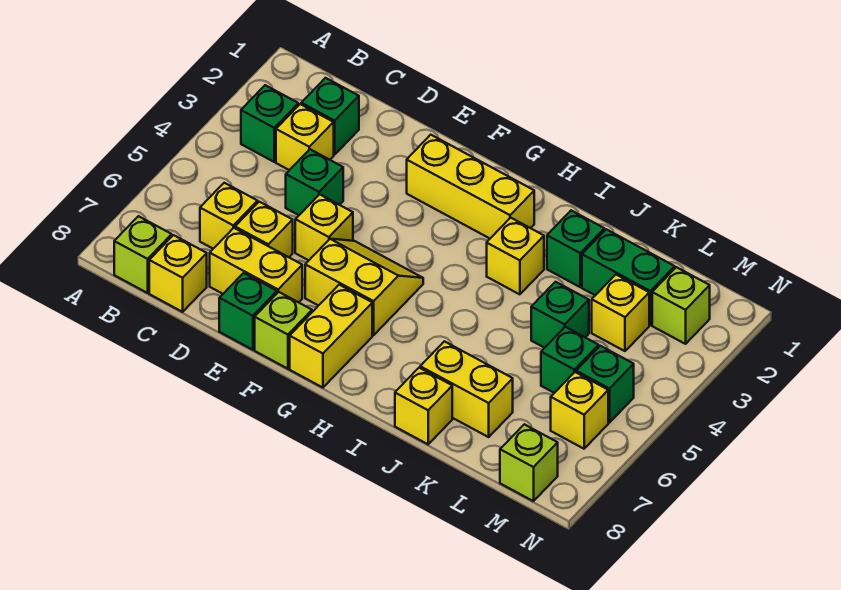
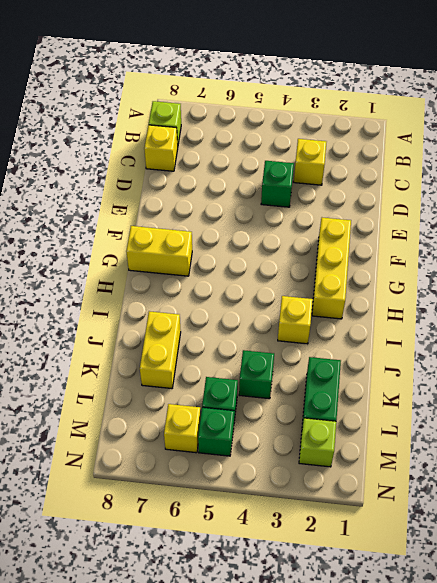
none -> green brick B3 level 1
none -> green brick C2 level 1
none -> yellow brick C6 level 1

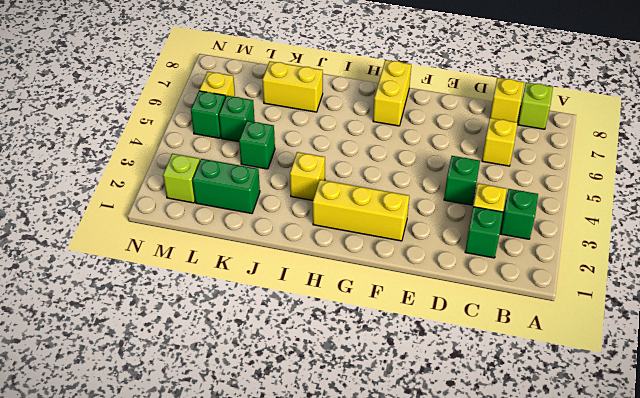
none -> yellow brick D6 level 1
none -> yellow brick D7:E7 level 1
none -> yellow brick E5 level 1

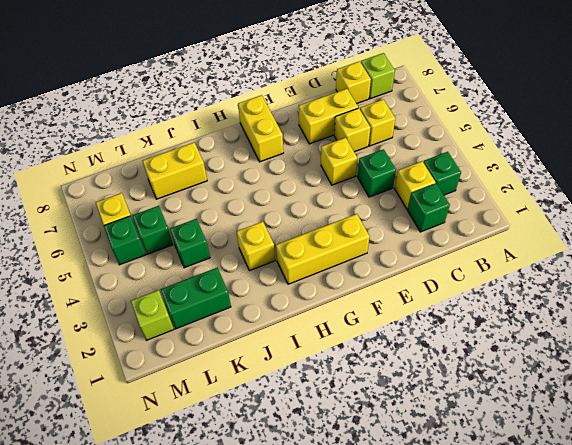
none -> green brick E8 level 1
none -> yellow slope F5:G6 level 1 top 6
none -> lime brick F8 level 1

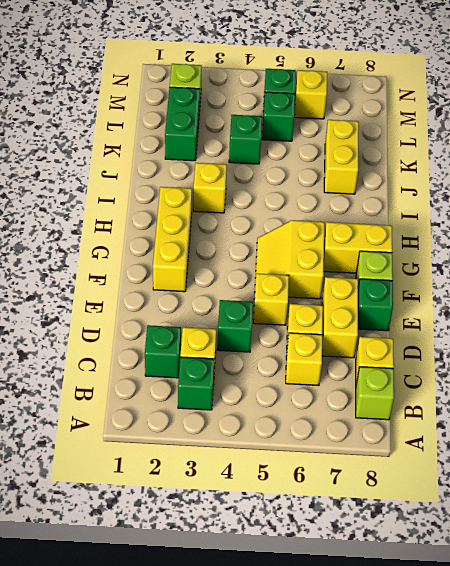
none -> green brick J2 level 1
none -> yellow brick J8 level 1
none -> yellow brick L3 level 1

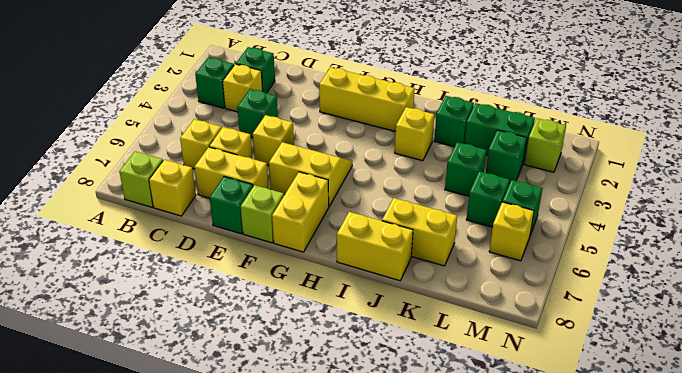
yellow brick I8:J8 level 1 -> yellow brick J8 level 1
green brick L3 level 1 -> yellow brick L3 level 1
none -> lime brick M8 level 1

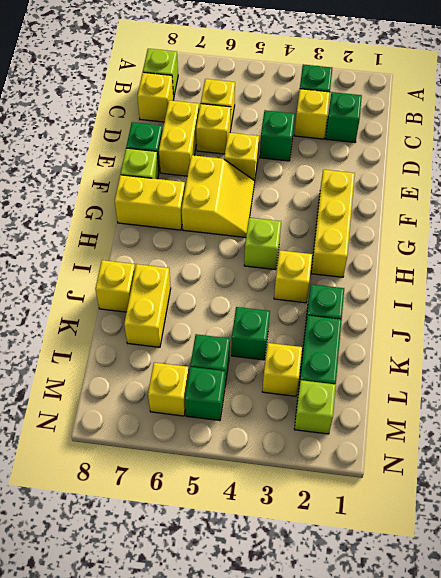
lime brick H4 level 1 -> lime brick M8 level 1

